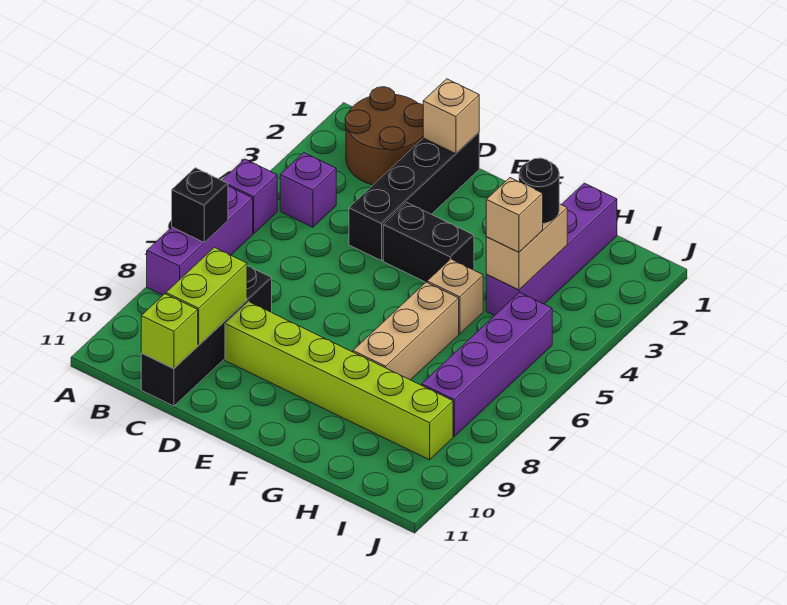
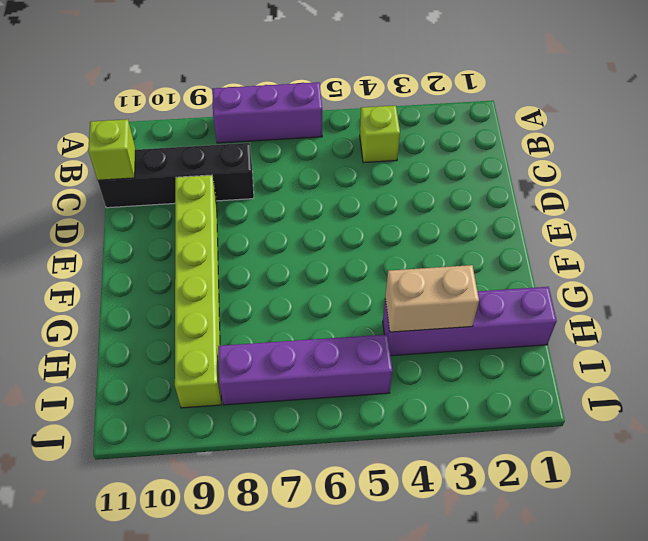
lime brick B4 level 1 -> purple brick B4 level 1
none -> purple brick A5 level 1
none -> brown round brick B1:C2 level 1
none -> black brick D1:D4 level 1

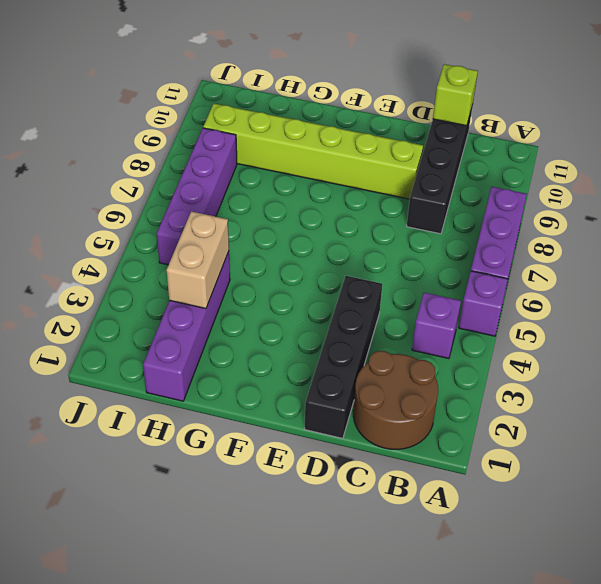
none -> black brick E4:F4 level 1
none -> tan brick G5 level 1
none -> tan brick G6:G8 level 1

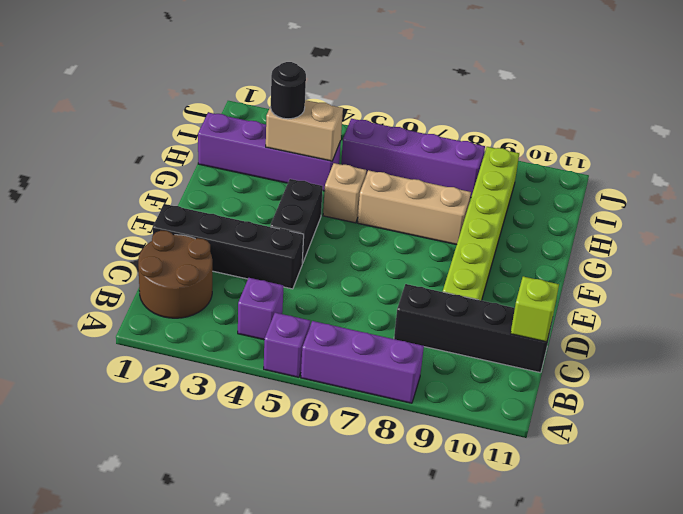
none -> black brick A7 level 2
none -> lime brick C9:C10 level 2
none -> tan brick D1 level 2

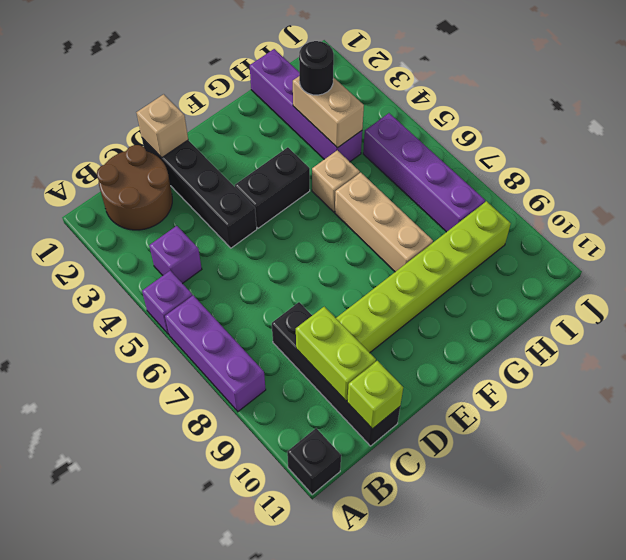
black brick A11 level 1 -> black brick A7 level 2
none -> tan brick H4 level 3

